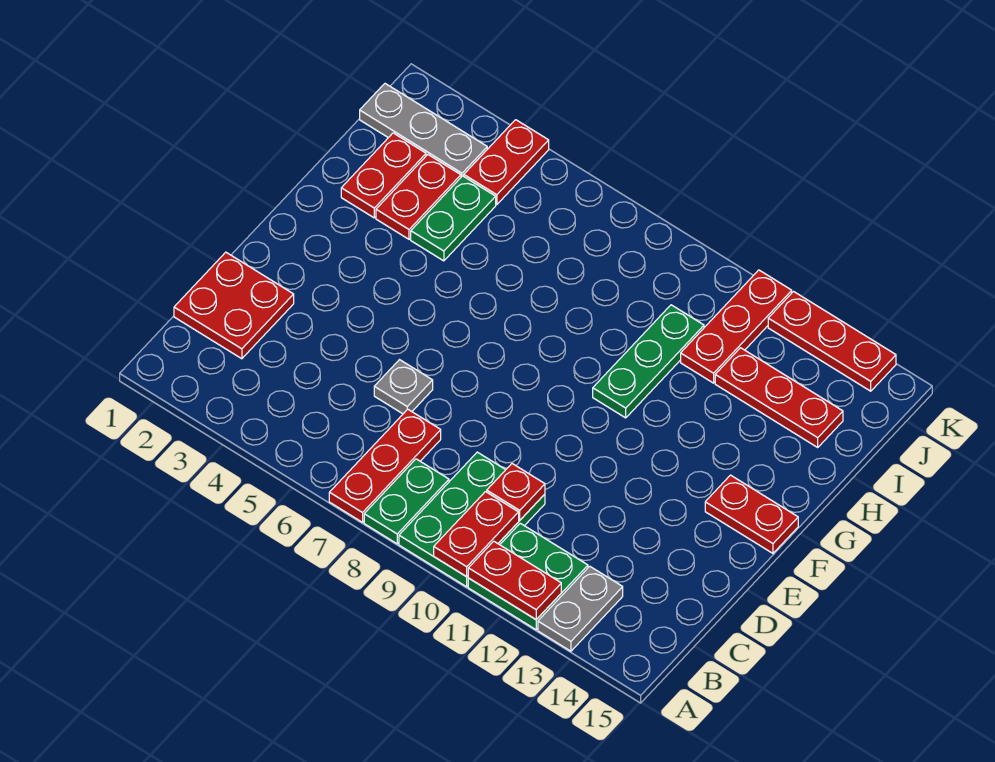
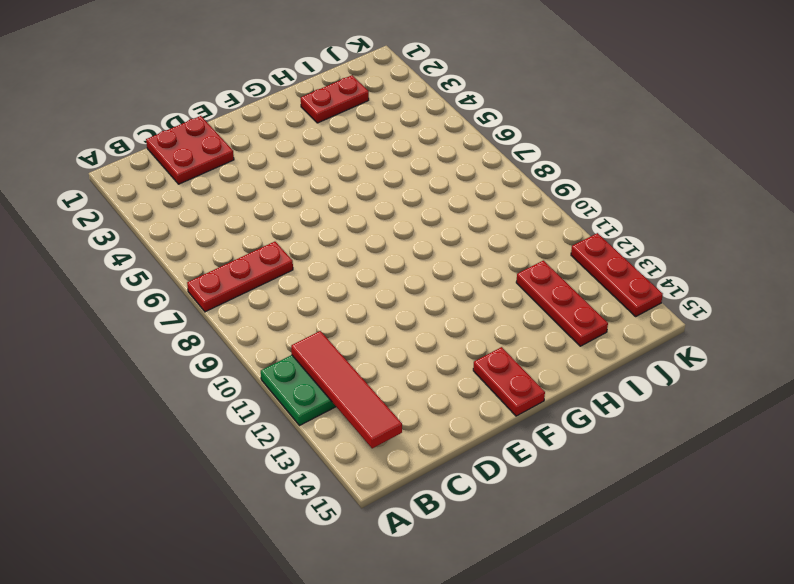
red tile B11:B14 level 2 -> none
none -> green plate A8:B8 level 1
none -> green plate A9:C10 level 1
none -> grey plate A13:B13 level 1

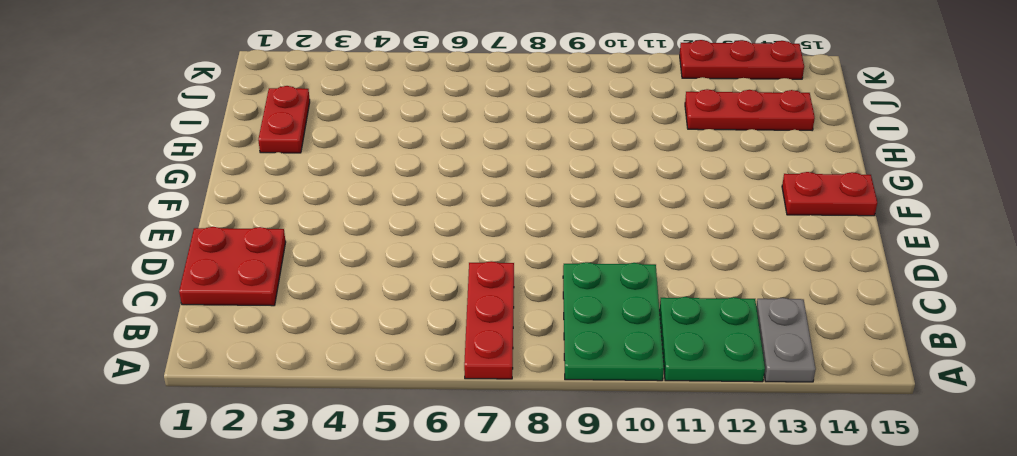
none -> green plate A8:B8 level 1
none -> grey plate D6 level 1
none -> green plate G10:I10 level 1

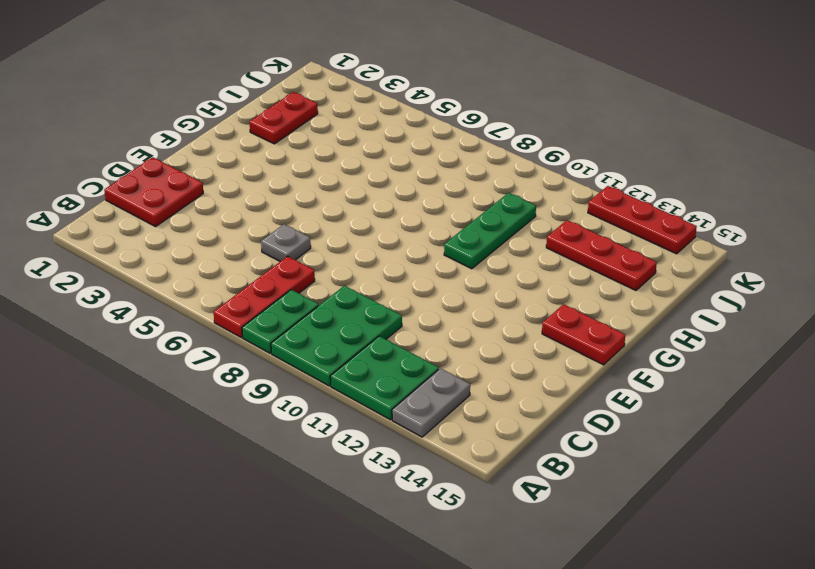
none -> red plate H3:I3 level 1
none -> green plate H4:I4 level 1
none -> red plate I11:K11 level 1

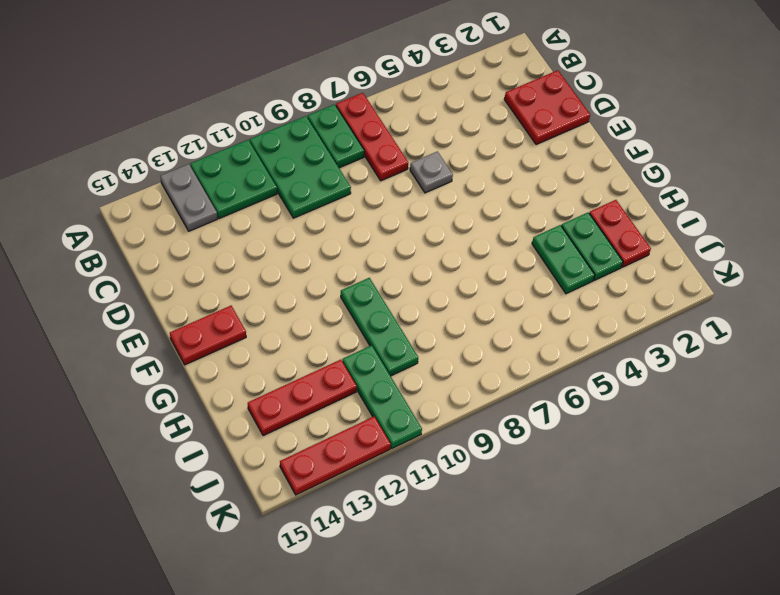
green plate H3:I3 level 1 -> red plate H3:I3 level 1
green plate I11:K11 level 1 -> red plate I11:K11 level 1
none -> grey plate J1:J3 level 1
none -> red plate J4:K4 level 1
none -> red plate A10:B10 level 2

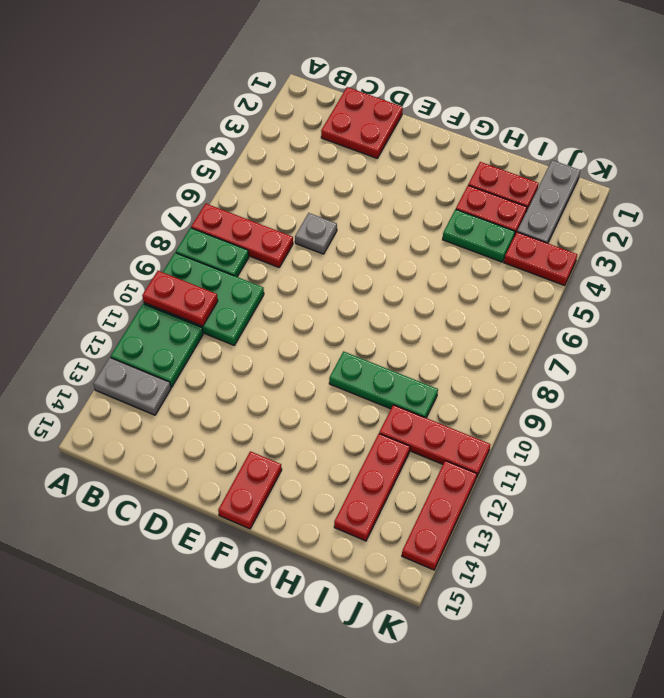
none -> red plate A11:A12 level 2
none -> red plate C10 level 2

